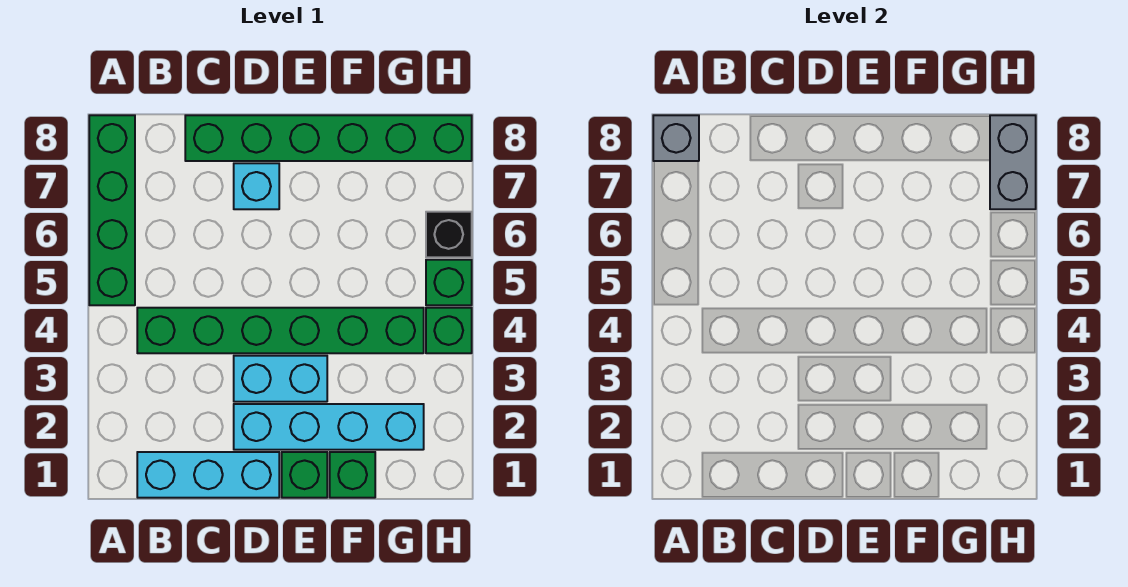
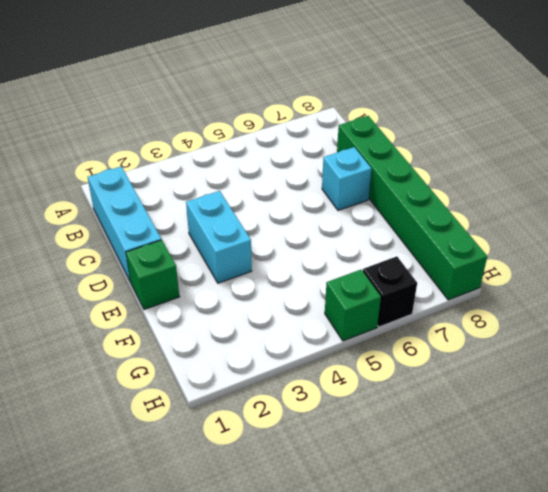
none -> green brick A5:A8 level 1
none -> green brick B4:G4 level 1
none -> cyan brick D2:G2 level 1

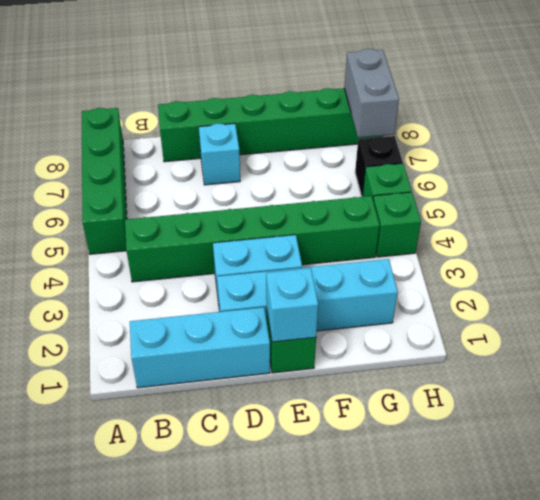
cyan brick E1 level 2 -> none
none -> green brick F1 level 1
none -> grey brick A8 level 2

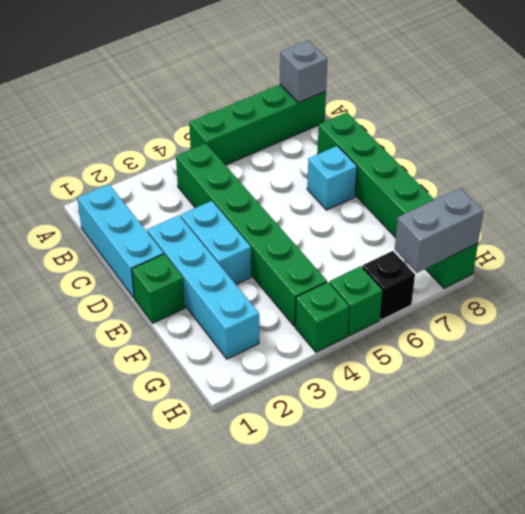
none -> green brick F1 level 1

